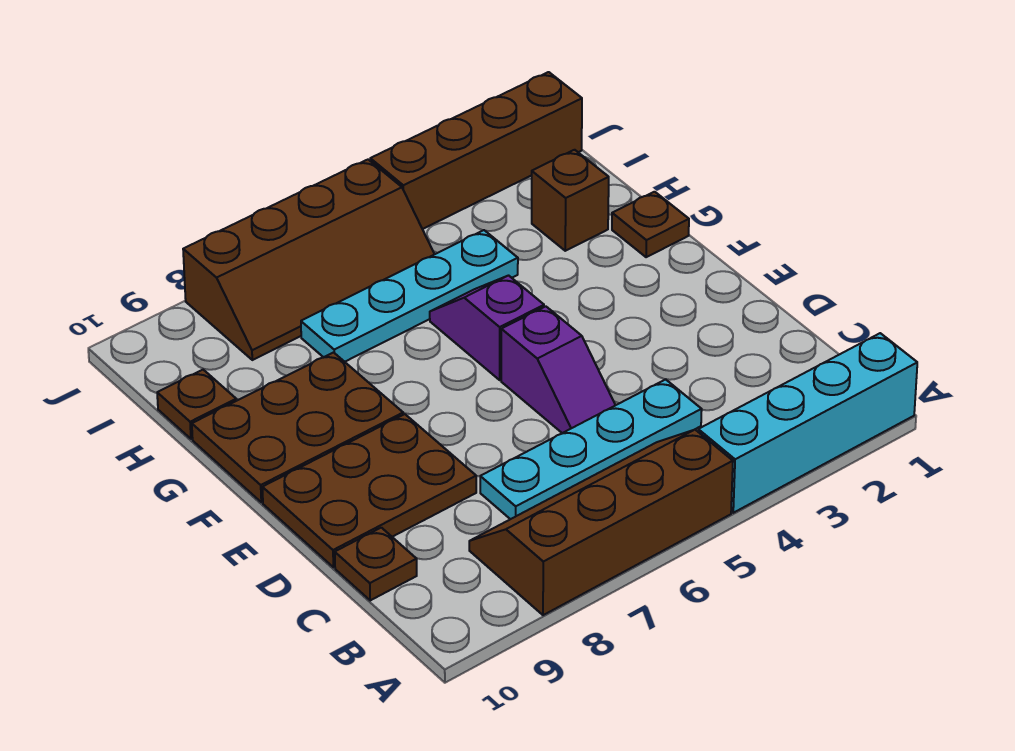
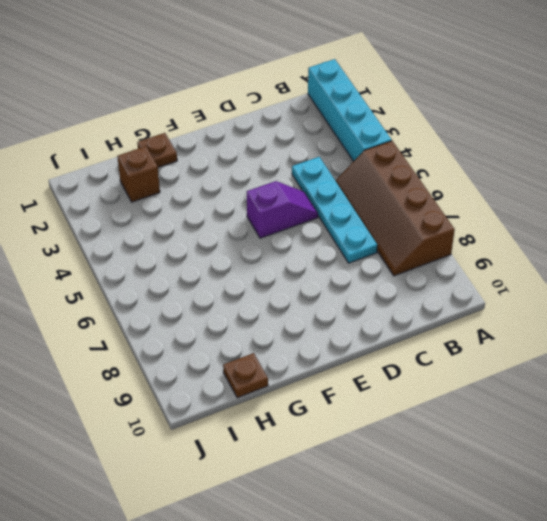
none -> brown plate C10 level 1
none -> brown plate D8:E10 level 1
none -> purple slope F5:G5 level 1 top F

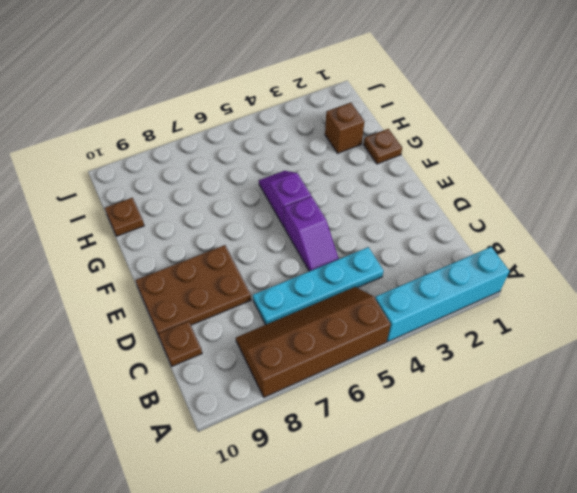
none -> brown plate F8:G10 level 1
none -> cyan plate H4:H7 level 1
none -> brown slope I5:J8 level 1 top J

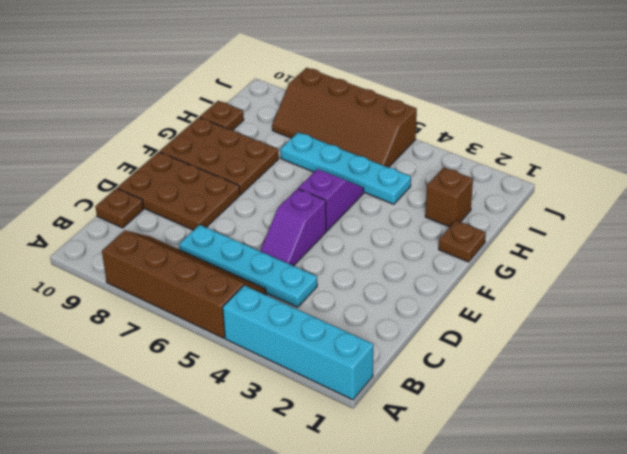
none -> brown brick J1:J4 level 1

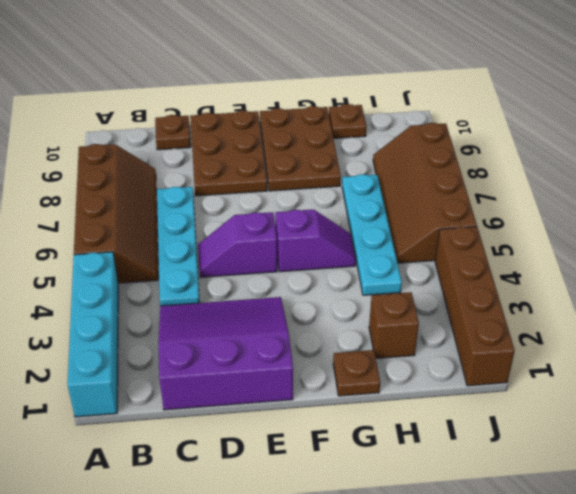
purple slope C1:E3 level 1 top 1 -> none

